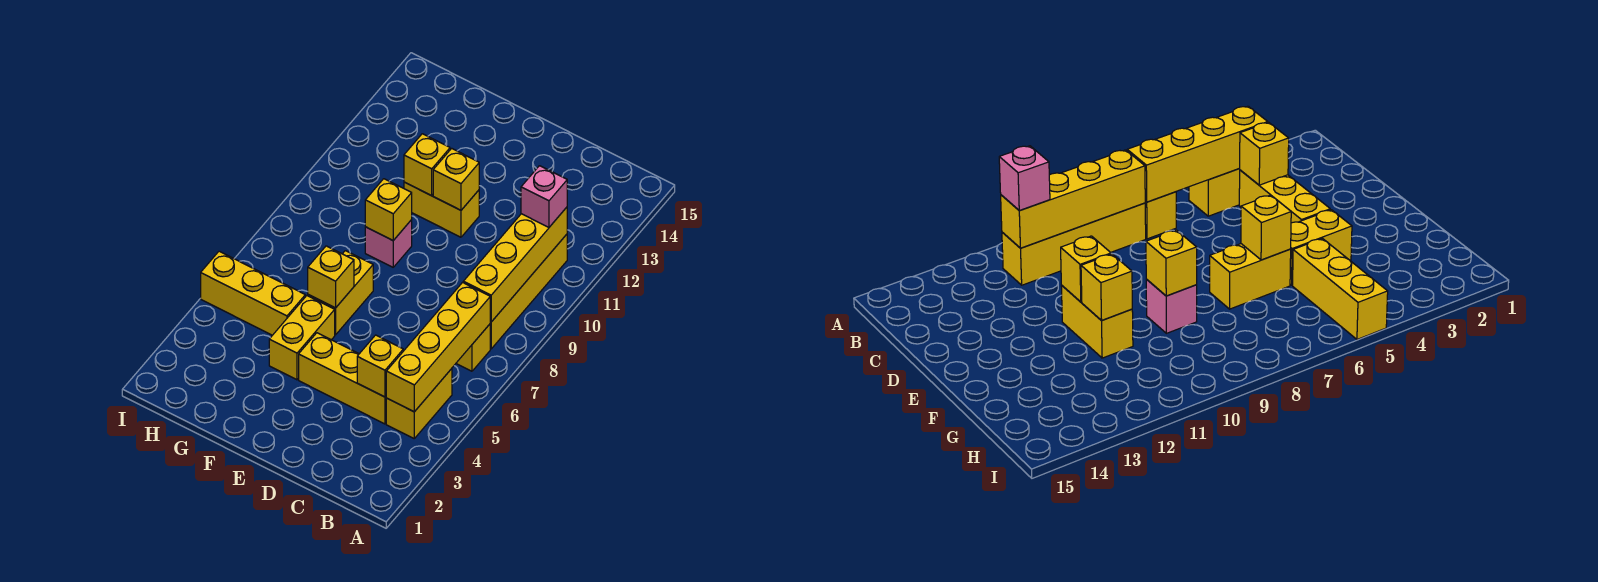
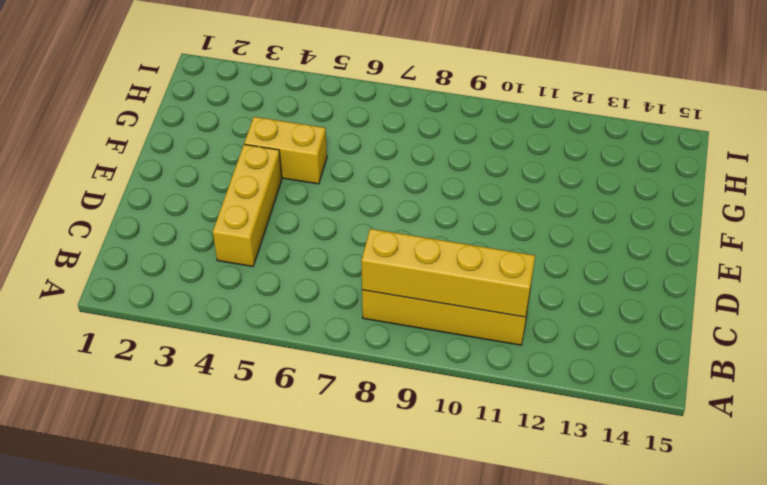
none -> yellow brick B4:B5 level 1
none -> yellow brick B7 level 1
none -> yellow brick E11:F11 level 1

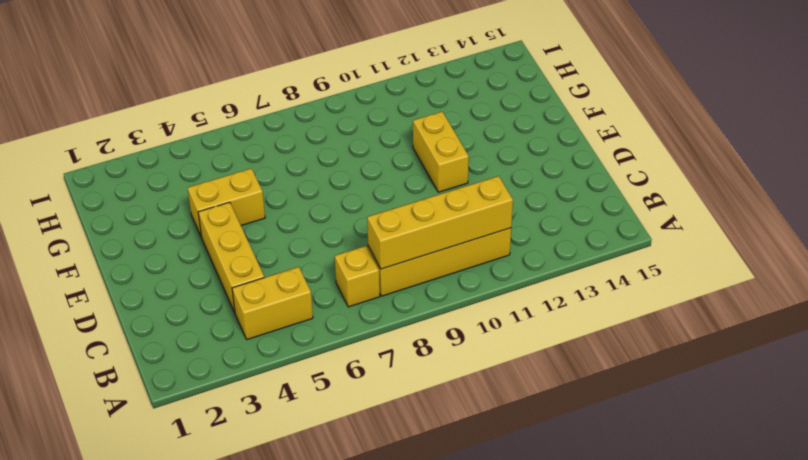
none -> yellow brick F6:F7 level 1
none -> pink brick F9 level 1
none -> yellow brick G5:I5 level 1

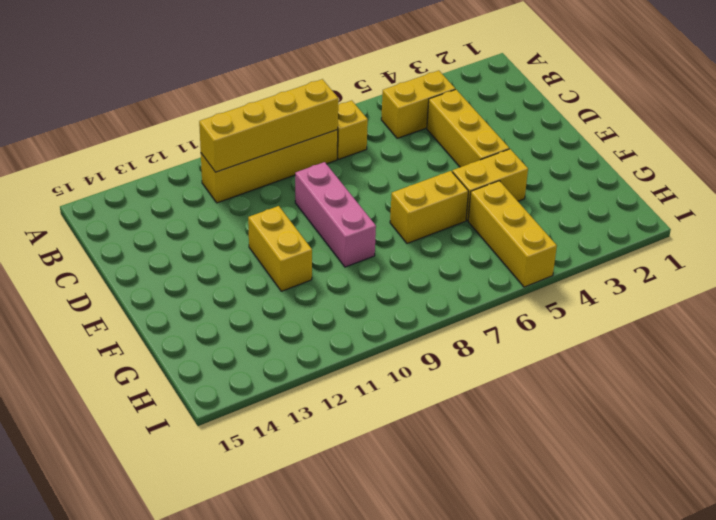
pink brick D9:F9 level 1 -> pink brick F9 level 1
none -> yellow brick B4:B7 level 2
none -> yellow brick C4 level 2
none -> yellow brick E11 level 2

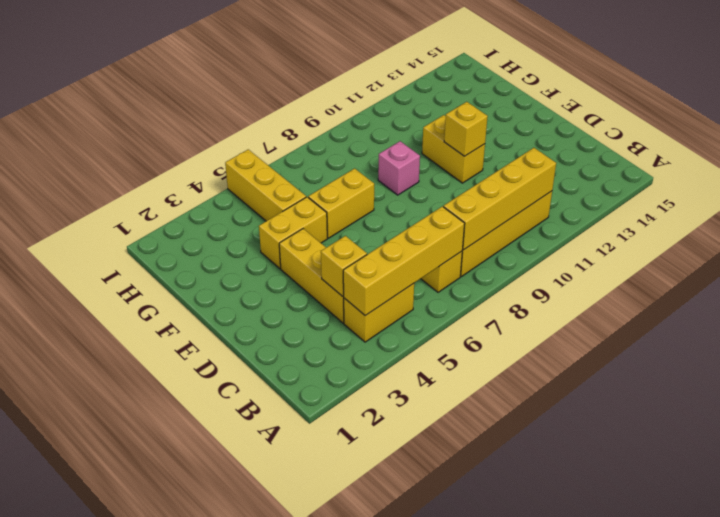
none -> yellow brick F6 level 2
none -> yellow brick F9 level 2
none -> yellow brick F11 level 2

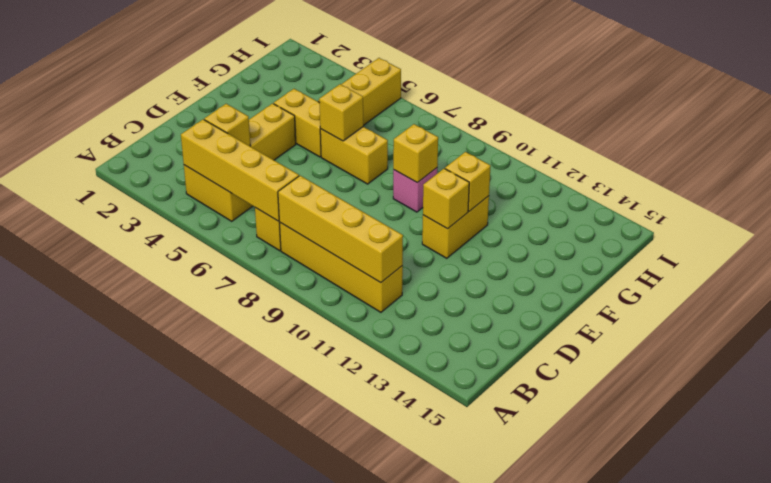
none -> pink brick B11 level 3

